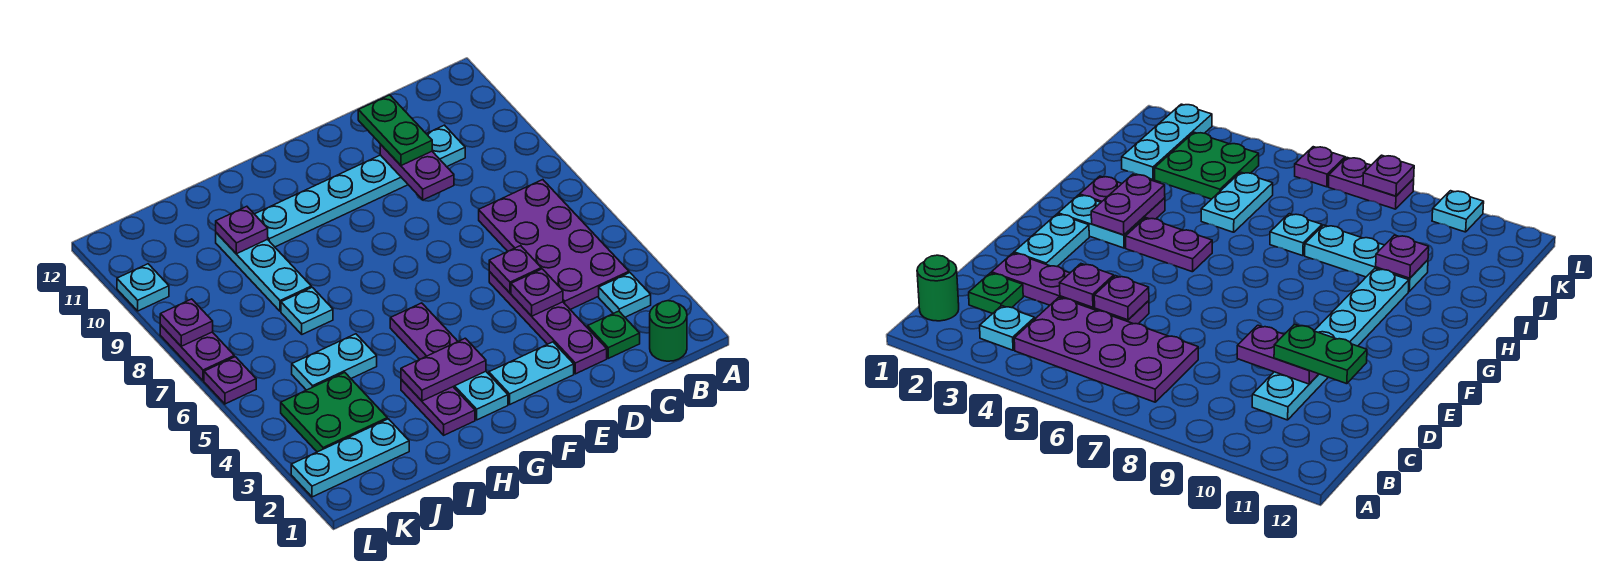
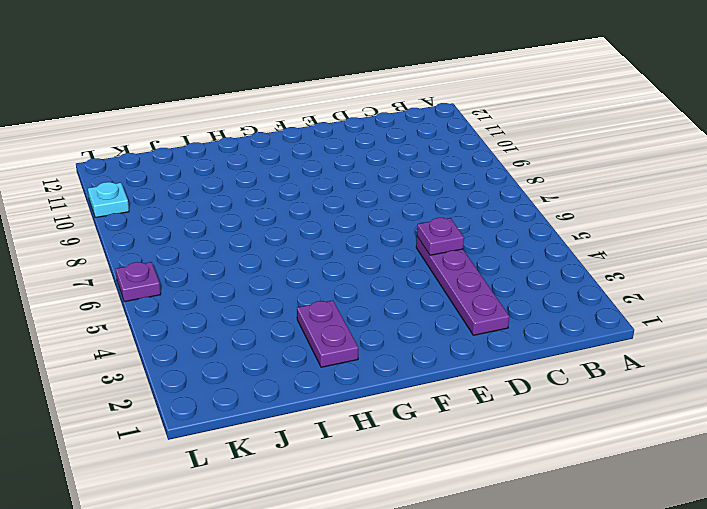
none -> green round brick B1 level 1
none -> cyan plate B3 level 1
none -> purple plate B4:C7 level 1

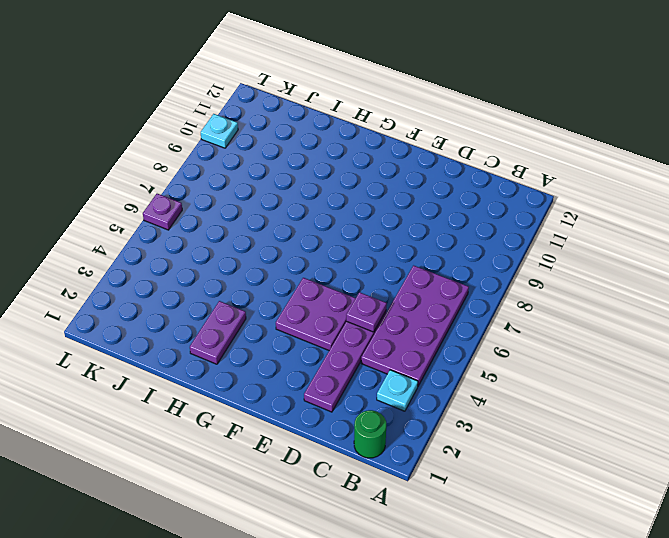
purple plate E4:F5 level 1 -> none
none -> green plate C2 level 1
none -> cyan plate C10:H10 level 1
none -> cyan plate E2:F2 level 1

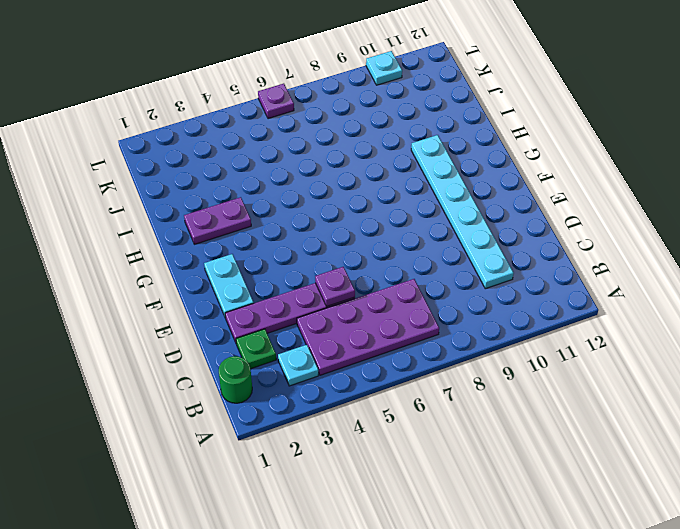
none -> cyan plate G2:G3 level 1
none -> purple plate G4:G5 level 1
none -> cyan plate I5:J5 level 1

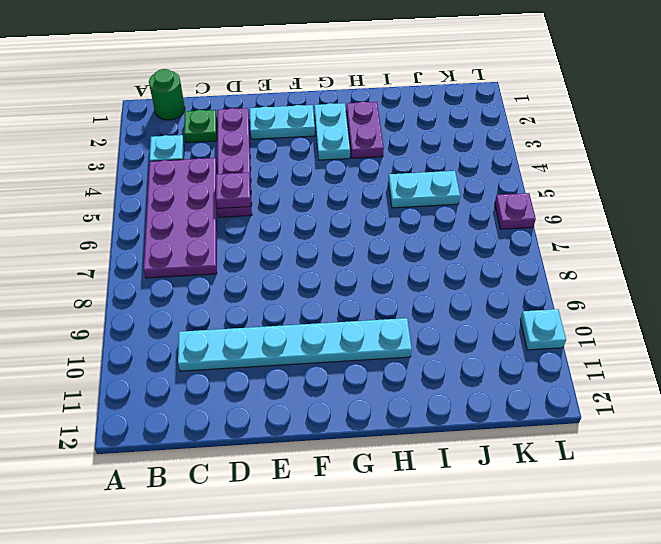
none -> purple plate G4:G5 level 1
none -> cyan plate I7 level 1
none -> cyan plate I8:I10 level 1

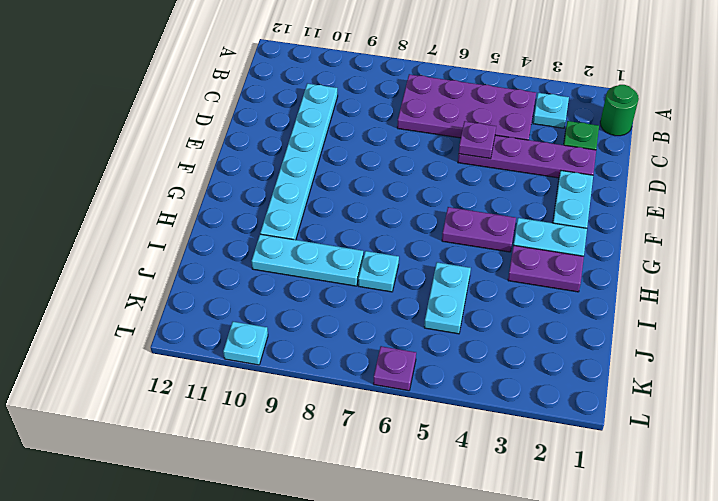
none -> cyan plate J2:L2 level 1
none -> green plate J3:K4 level 1
none -> purple plate L7:L8 level 1

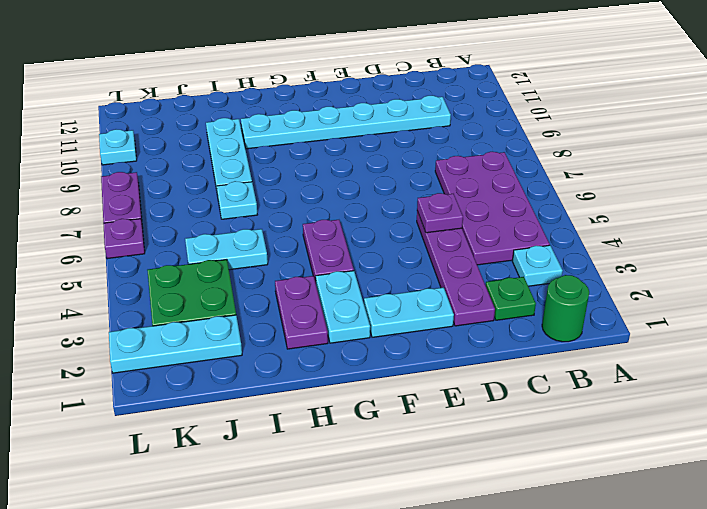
none -> purple plate D4 level 2
none -> purple plate D9:D10 level 2
none -> purple plate G3:H3 level 2

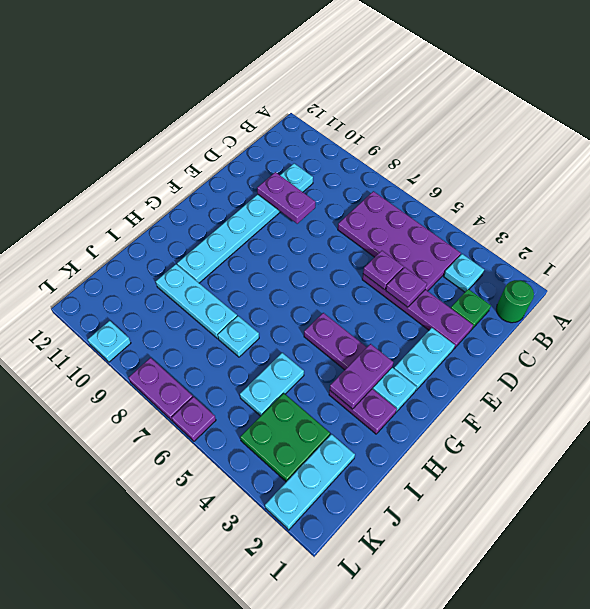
none -> purple plate I10 level 2
none -> purple plate L8 level 2
none -> green plate D10:D11 level 3

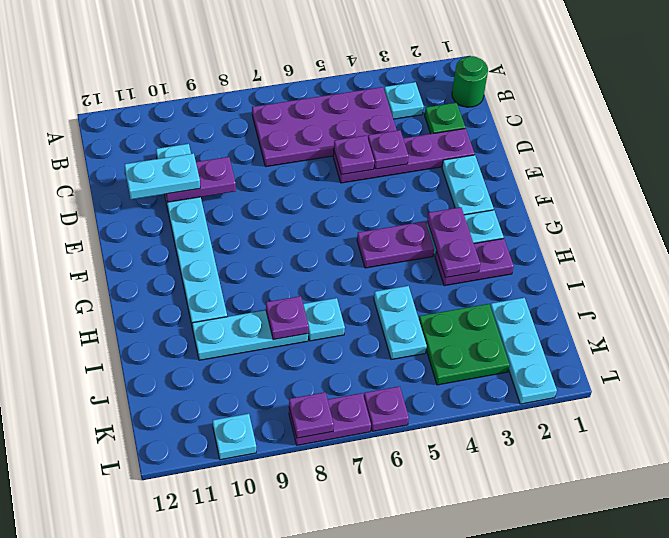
cyan plate D10:D11 level 3 -> green plate D10:D11 level 3
purple plate I8 level 2 -> purple plate I10 level 2

